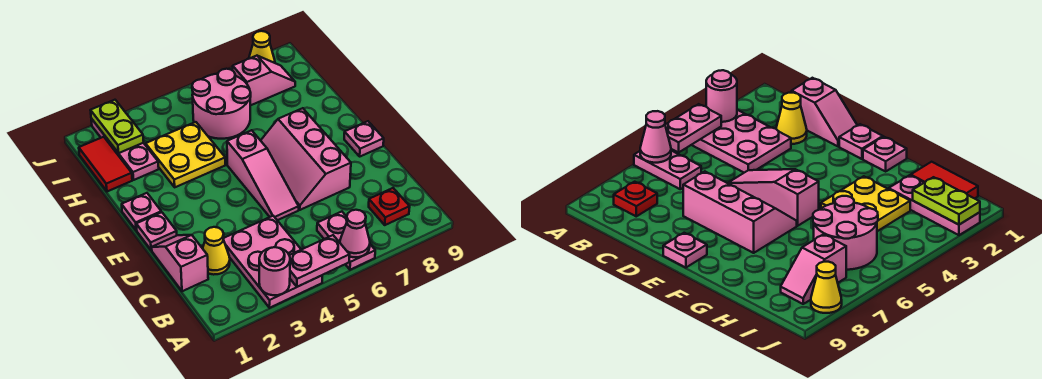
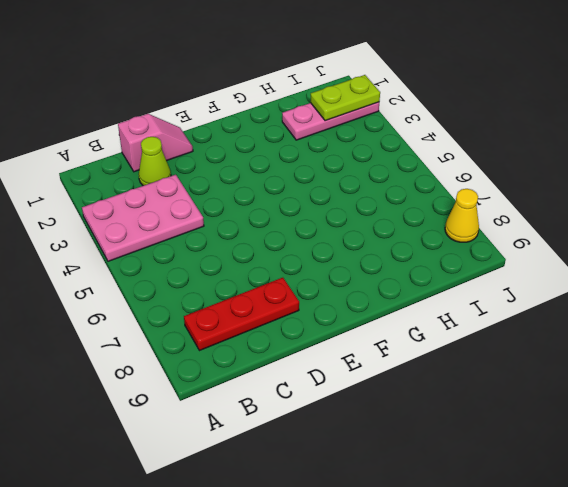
red plate B8:D8 level 1 -> red plate B8 level 1
lime cone C2 level 1 -> yellow cone C2 level 1
none -> pink plate A6:B6 level 1
none -> pink slope D5:F5 level 1 top F
none -> pink slope D6:F7 level 1 top 7

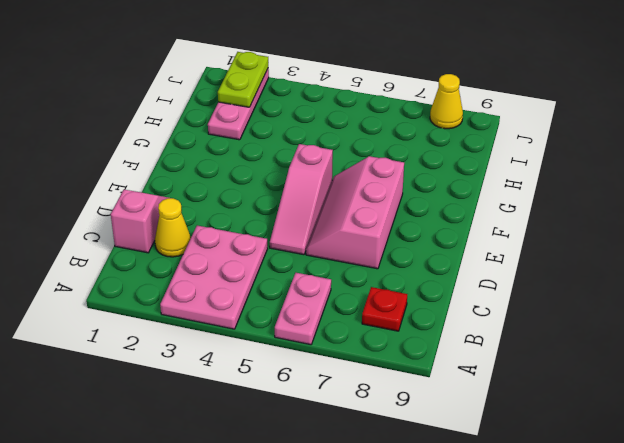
none -> pink plate E1 level 1
none -> pink plate E9 level 1
none -> pink plate F1 level 1

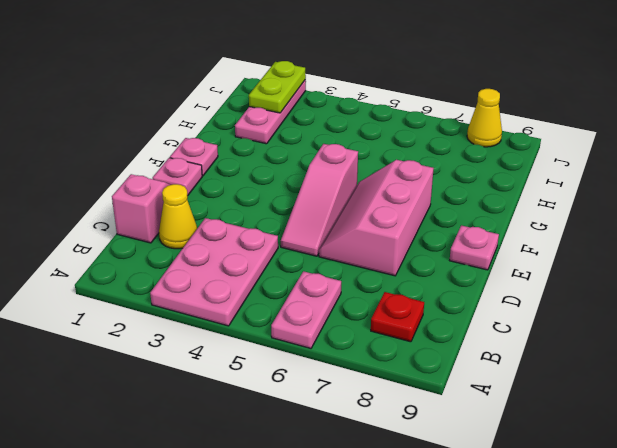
none -> yellow plate G3:H4 level 1
none -> red tile H1:I1 level 1
none -> pink round brick H5:I6 level 1

